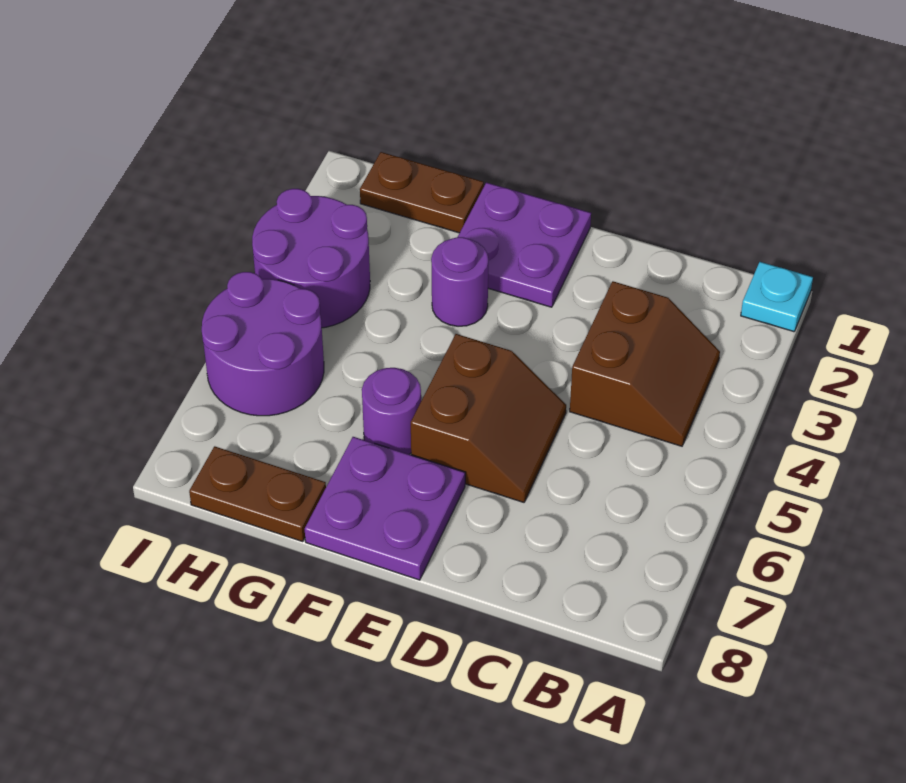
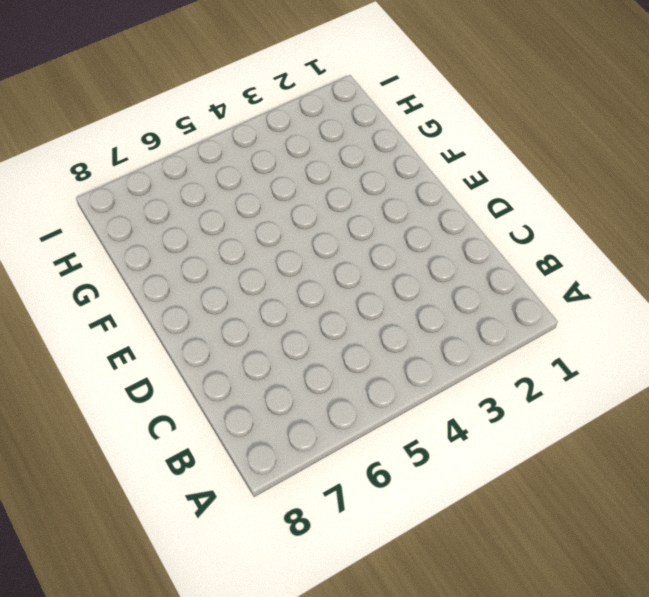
none -> cyan plate A1 level 1
none -> brown slope B3:C4 level 1 top C

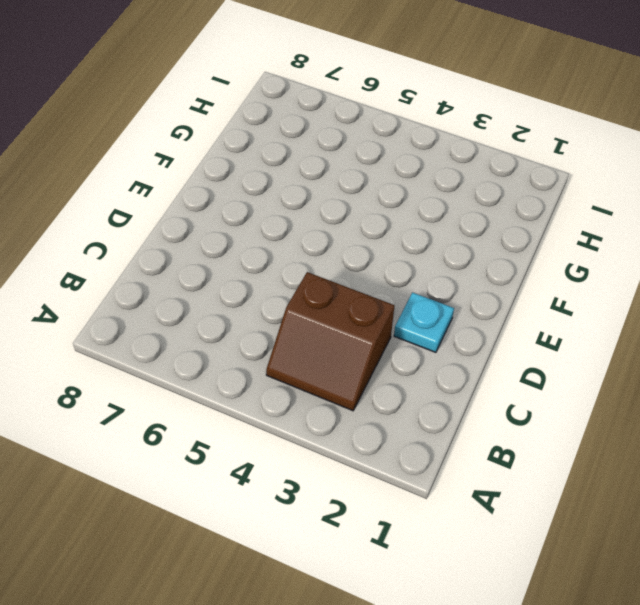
cyan plate D2 level 1 -> cyan plate A1 level 1
none -> brown slope D5:E6 level 1 top E
none -> purple plate E1:F2 level 1

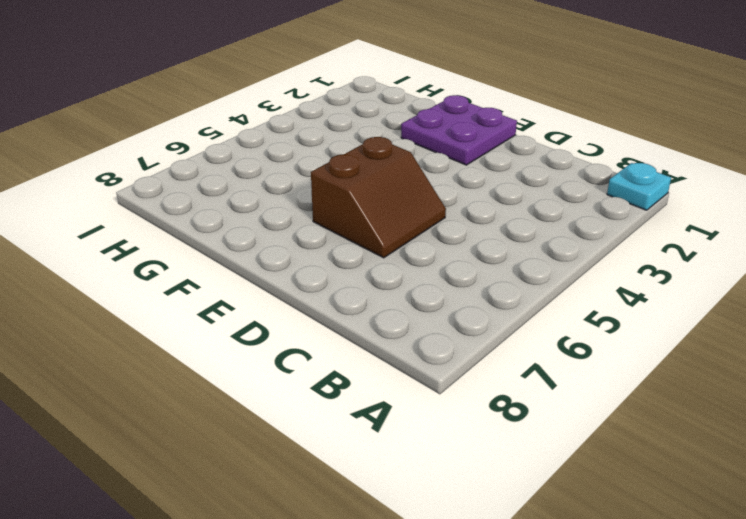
none -> brown slope B3:C4 level 1 top C
none -> purple plate E7:F8 level 1

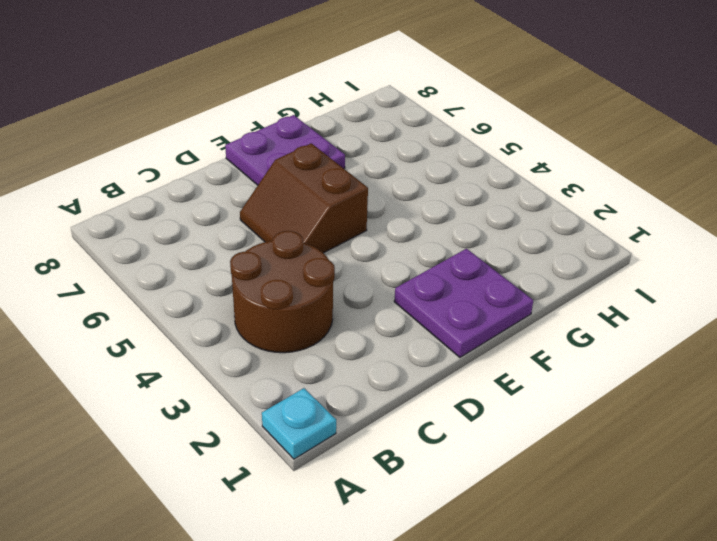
brown round brick B3:C4 level 1 -> brown slope B3:C4 level 1 top C
none -> purple round brick F3 level 1
none -> purple round brick F6 level 1

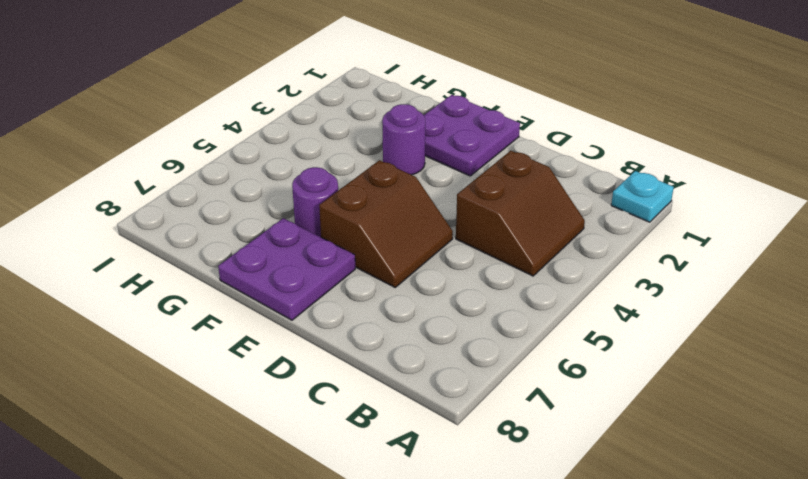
none -> brown plate G1:H1 level 1
none -> brown plate G8:H8 level 1

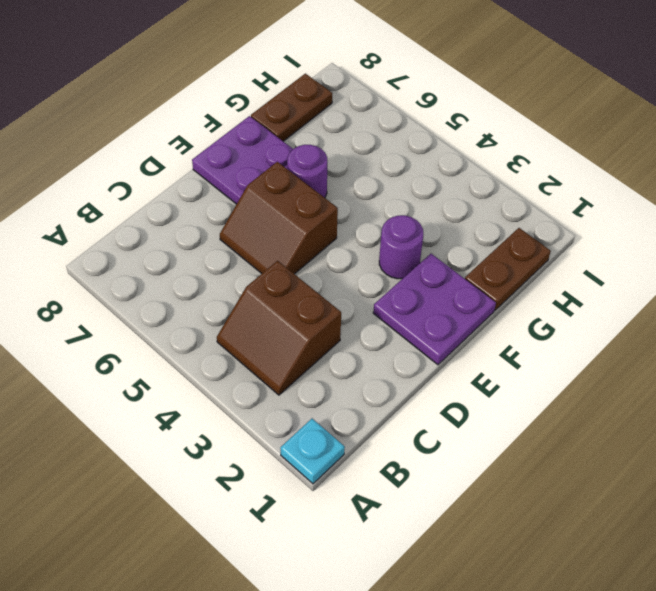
none -> purple round brick H3:I4 level 1
none -> purple round brick H5:I6 level 1

